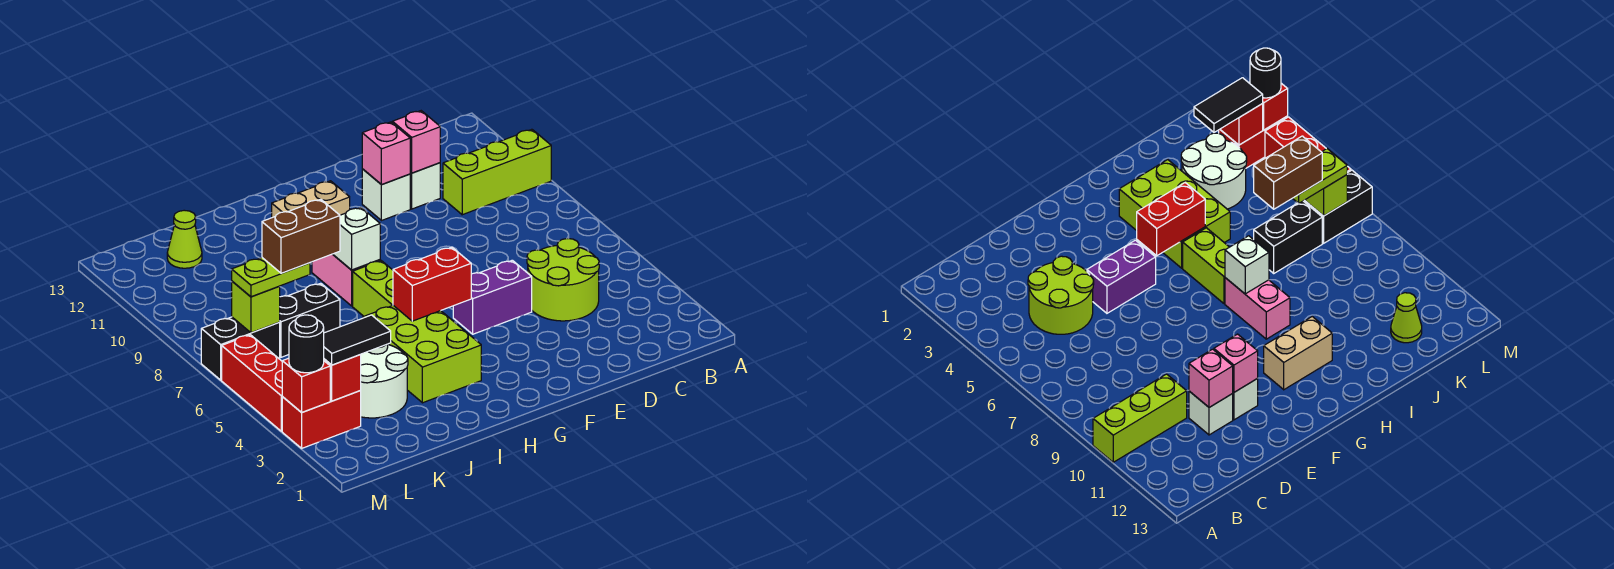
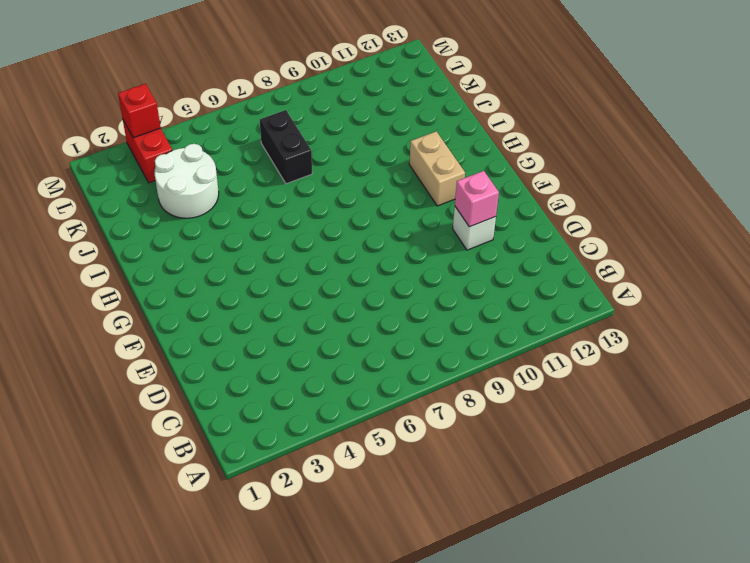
none -> lime brick A10:C10 level 1
none -> lime round brick C4:D5 level 1
none -> white brick D11 level 1

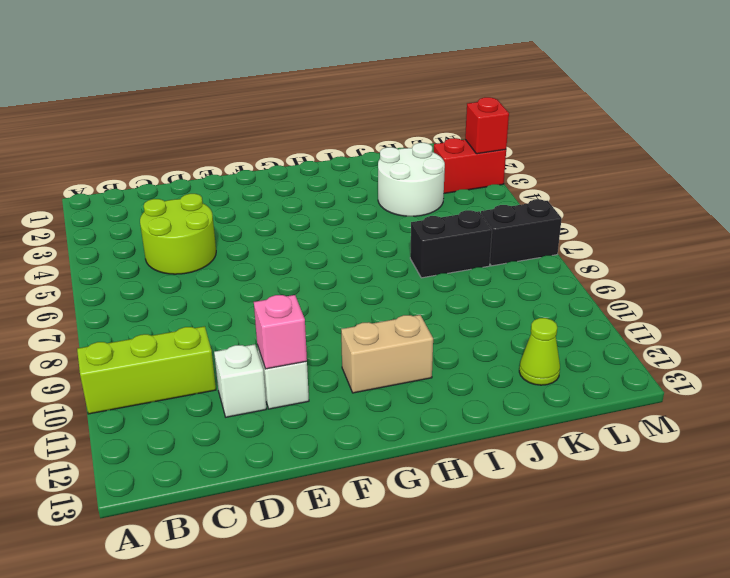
none -> purple brick E5:F5 level 1
none -> lime brick H3:I5 level 1
none -> lime brick H6:H7 level 1

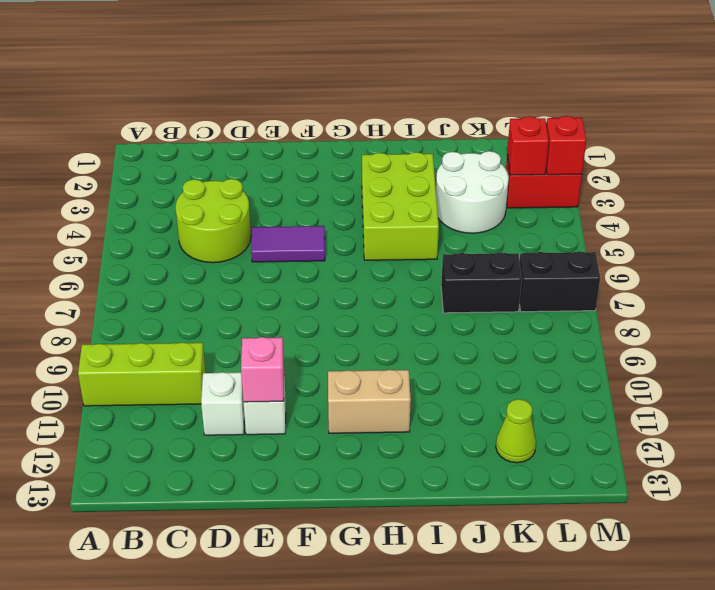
purple tile E5:F5 level 1 -> purple brick E5:F5 level 1
none -> lime brick H6:H7 level 1
none -> pink brick H8:H9 level 1
none -> red brick M4:M6 level 1

